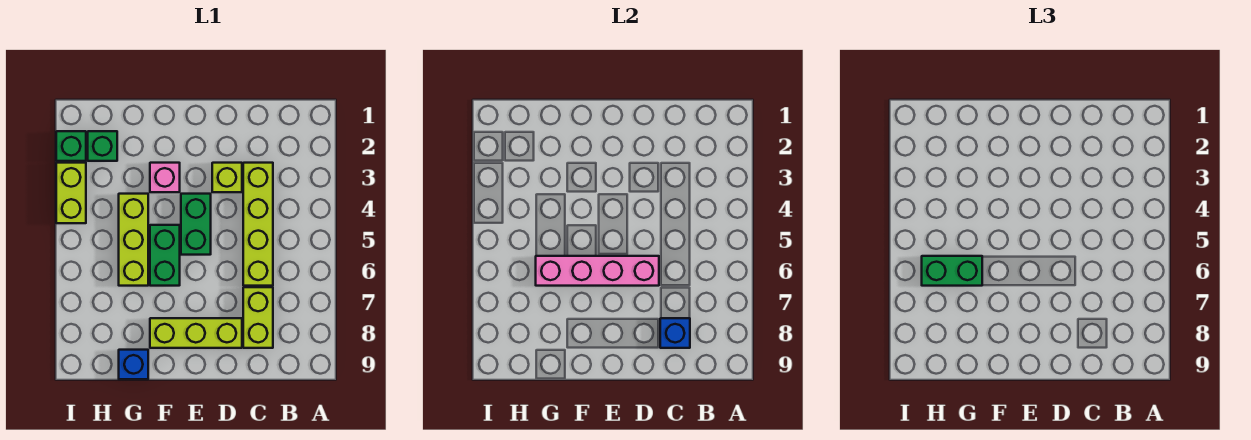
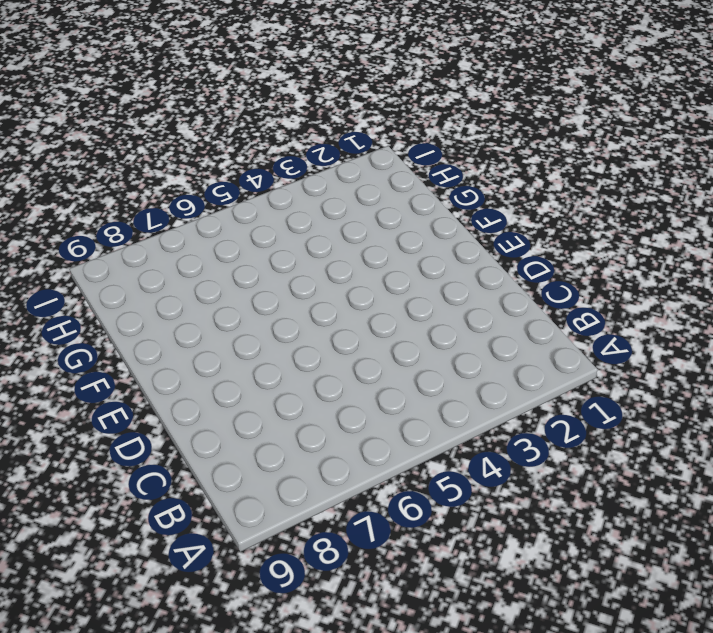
none -> lime brick C3:C6 level 1
none -> lime brick C7:C8 level 1
none -> lime brick D3 level 1

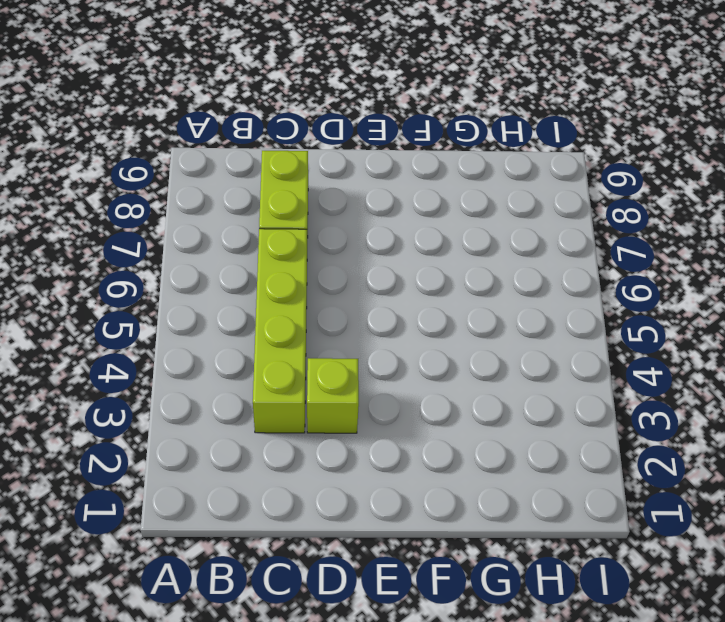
none -> lime brick D8:F8 level 1
none -> green brick E4:E5 level 1
none -> pink brick F3 level 1

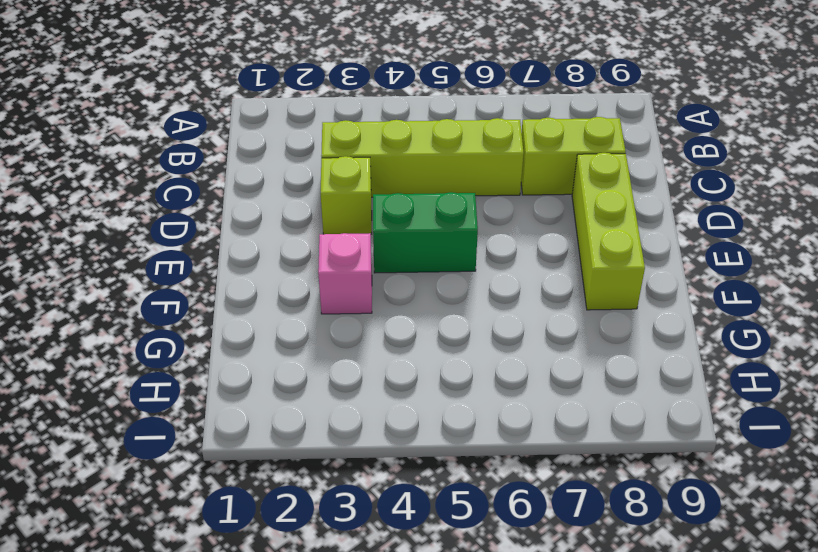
none -> green brick F5:F6 level 1
none -> lime brick G4:G6 level 1
none -> blue brick G9 level 1

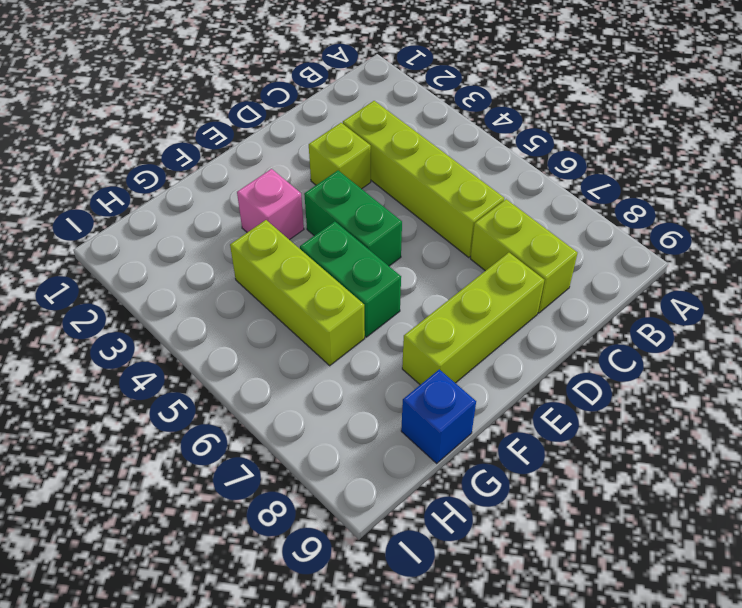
none -> green brick H2 level 1
none -> green brick I2 level 1
none -> lime brick I3:I4 level 1

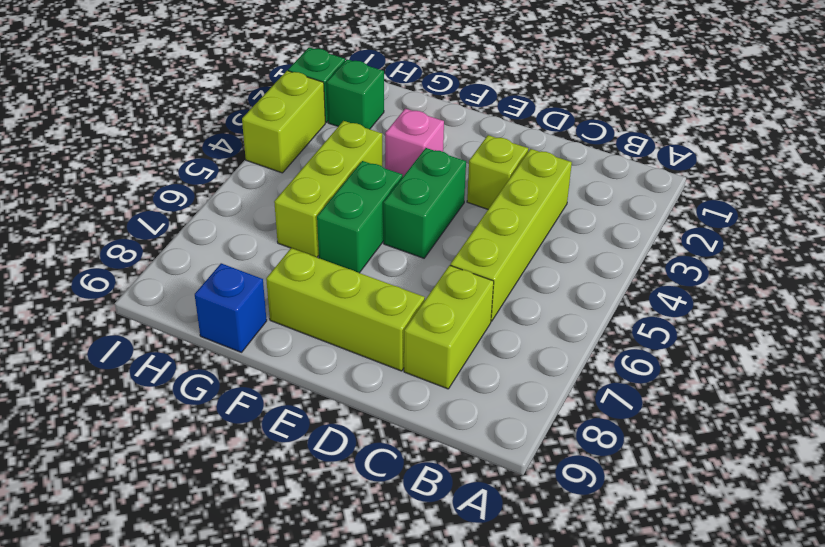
none -> blue brick C8 level 2
none -> pink brick D6:G6 level 2
none -> green brick G6:H6 level 3

